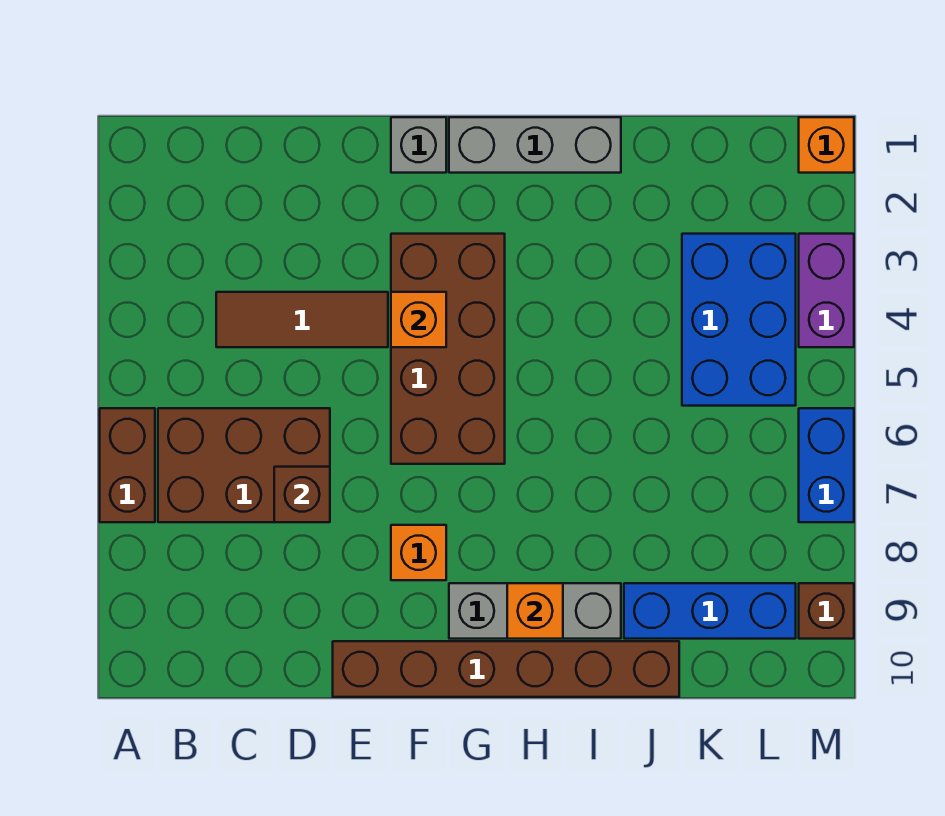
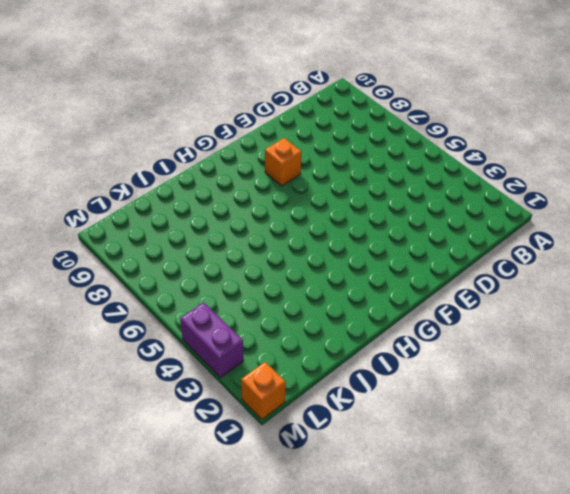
none -> brown brick A6:A7 level 1
none -> brown brick B6:D7 level 1
none -> brown tile C4:E4 level 1

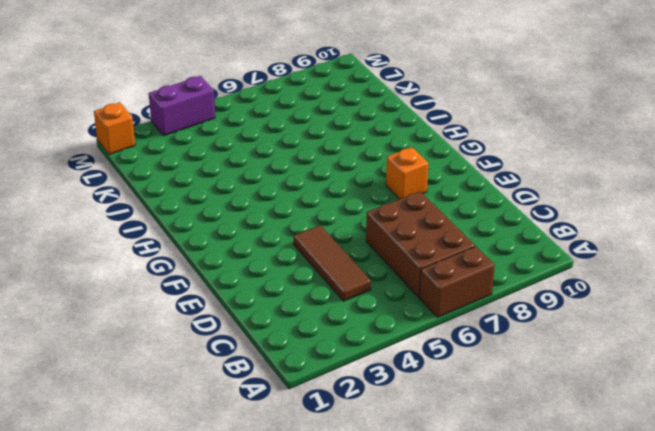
none -> brown brick E10:J10 level 1
none -> grey brick F1 level 1
none -> brown brick F3:G6 level 1

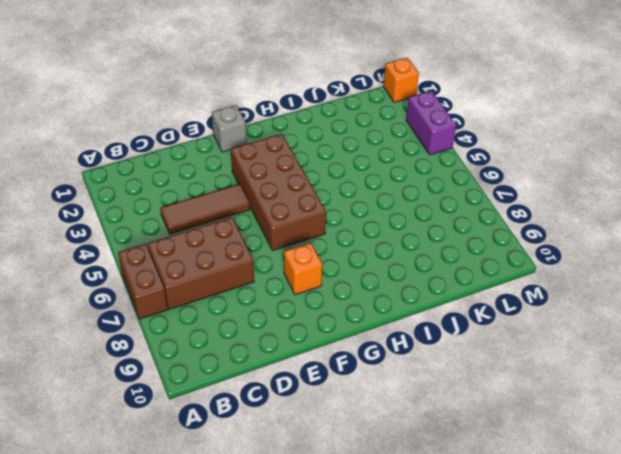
none -> brown brick E10:J10 level 1
none -> grey brick G1:I1 level 1
none -> grey brick G9:I9 level 1

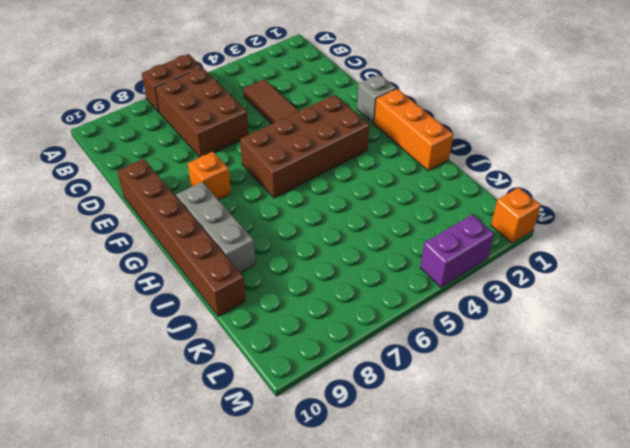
orange brick G1:I1 level 1 -> grey brick G1:I1 level 1
none -> blue brick J9:L9 level 1
none -> blue brick K3:L5 level 1
none -> blue brick M6:M7 level 1

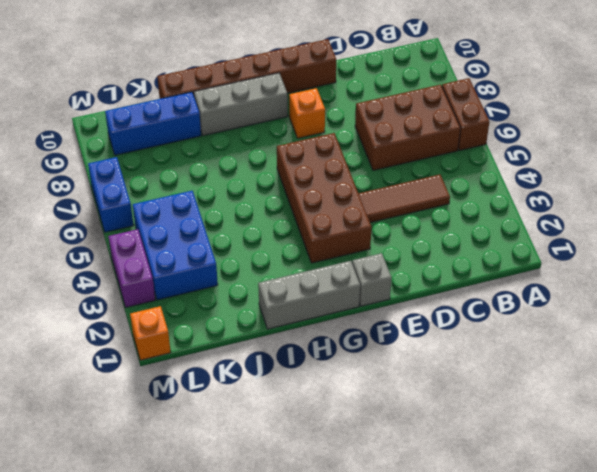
none -> brown brick M9 level 1
none -> brown brick D7 level 2
none -> orange brick F4 level 2

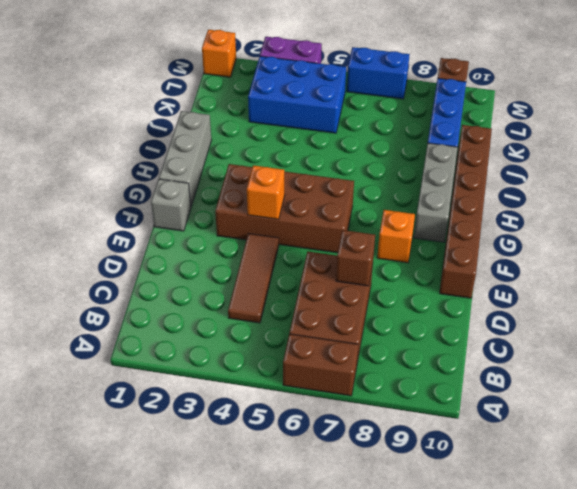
none -> orange brick H9 level 2

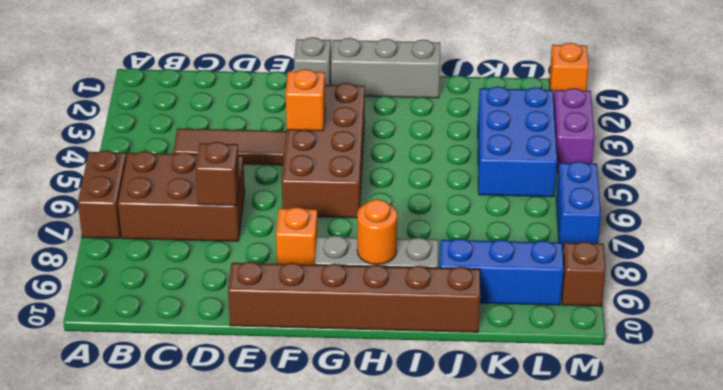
orange round brick H9 level 2 -> orange brick H9 level 2

